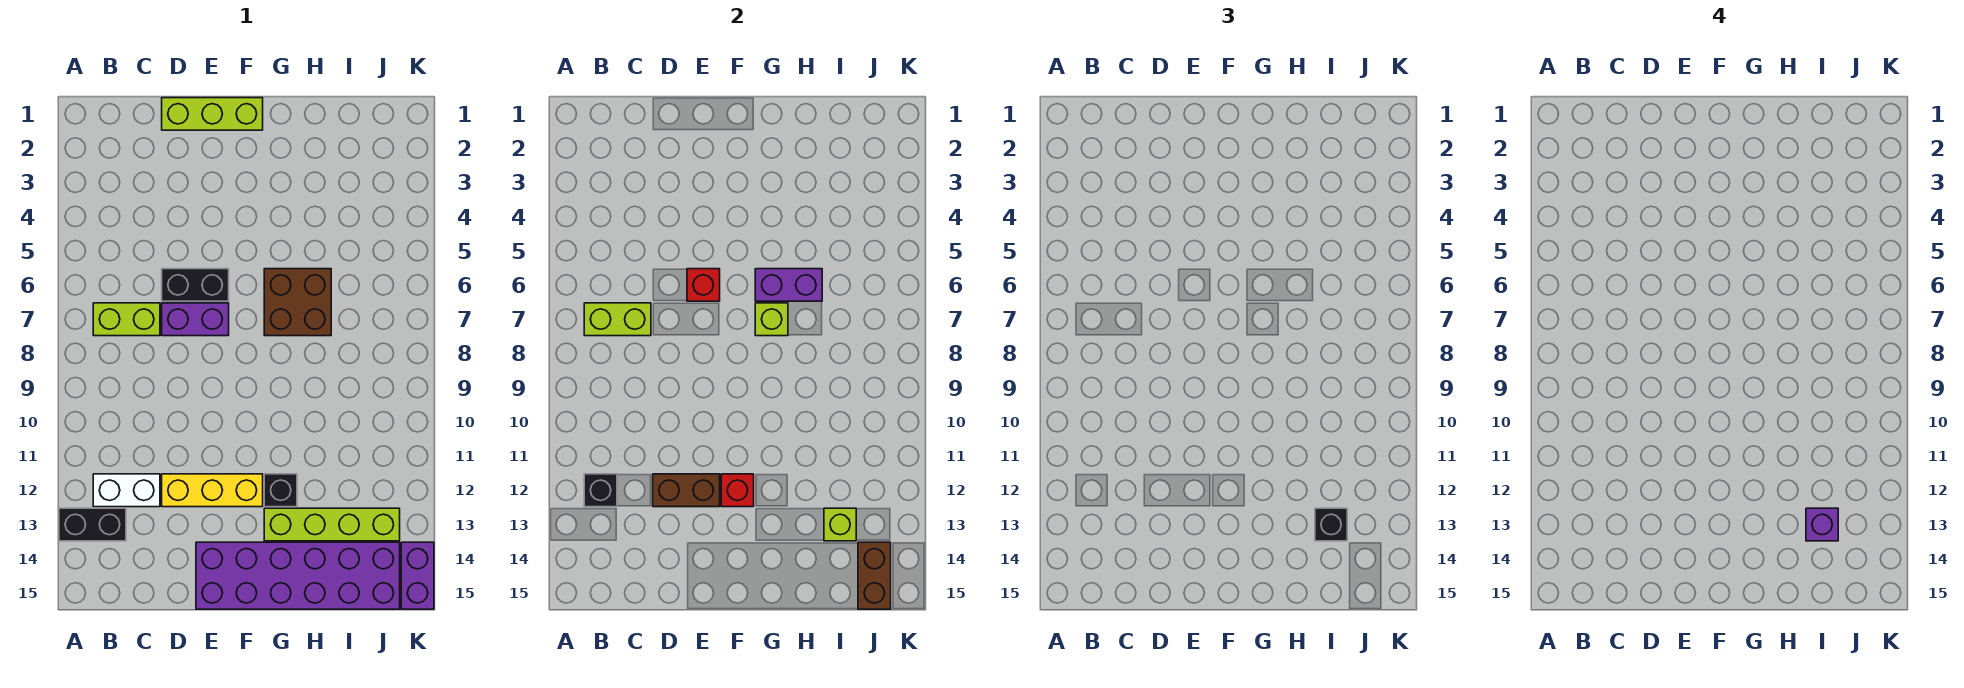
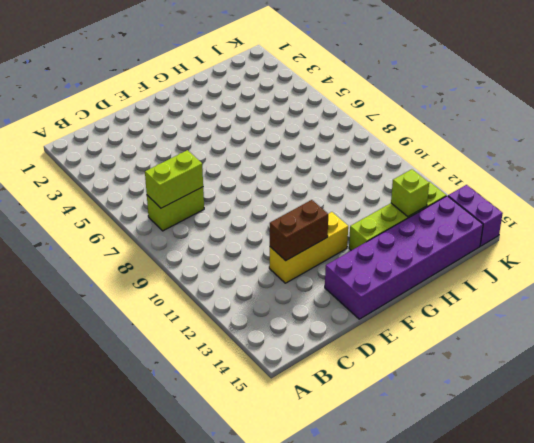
none -> black brick A13:B13 level 1
none -> white brick B12:C12 level 1
none -> lime brick D1:F1 level 1

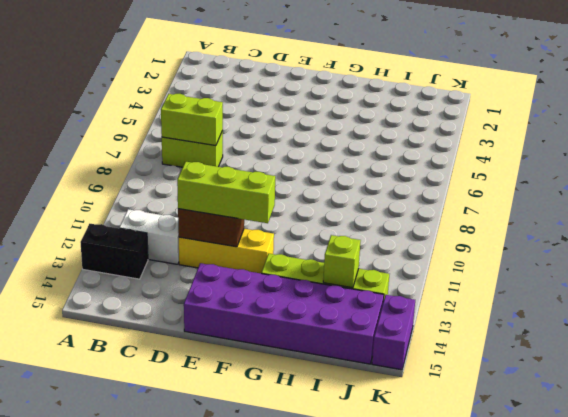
lime brick D12:F12 level 3 -> lime brick D1:F1 level 1
none -> black brick D6:E6 level 1
none -> purple brick D7:E7 level 1
none -> brown brick G6:H7 level 1

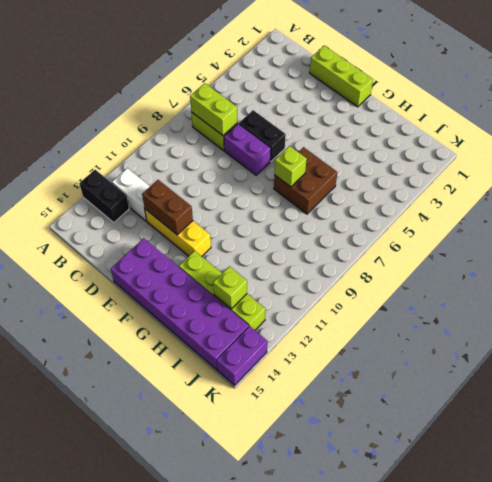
none -> black brick G12 level 1
none -> black brick B12 level 2
none -> red brick E6 level 2

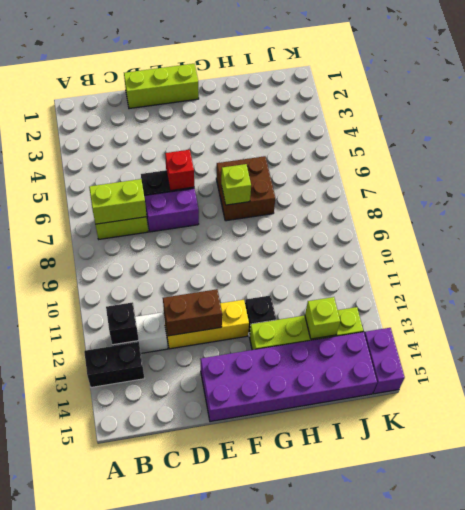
none -> red brick F12 level 2
none -> purple brick G6:H6 level 2
none -> brown brick J14:J15 level 2

